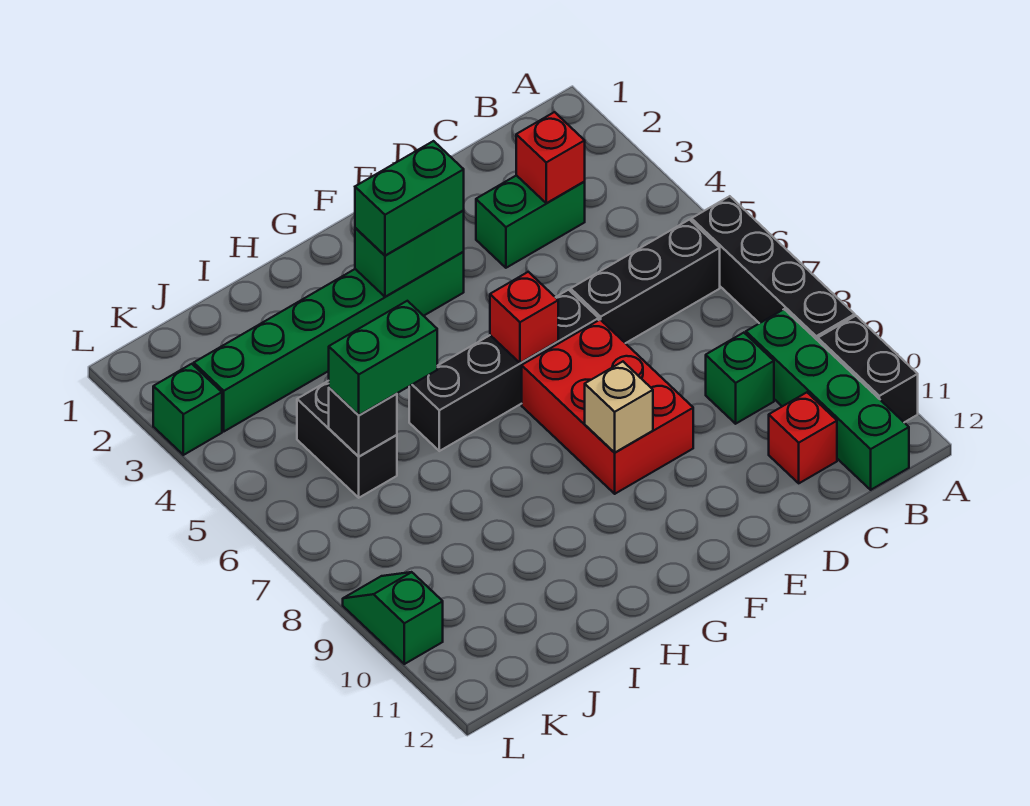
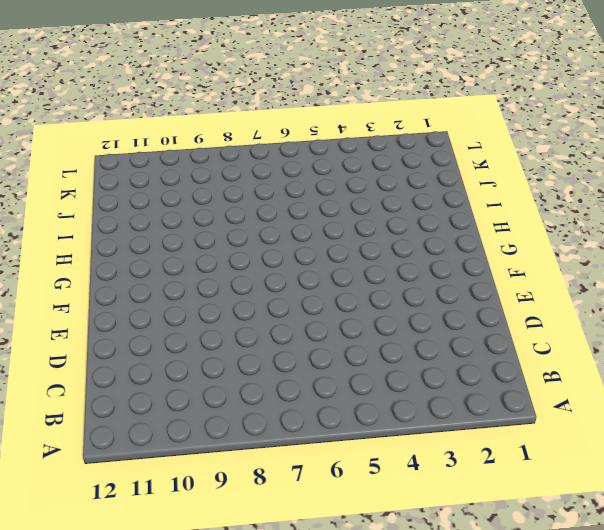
none -> black brick A6:A9 level 1
none -> black brick A10:A11 level 1
none -> black brick B6:D6 level 1

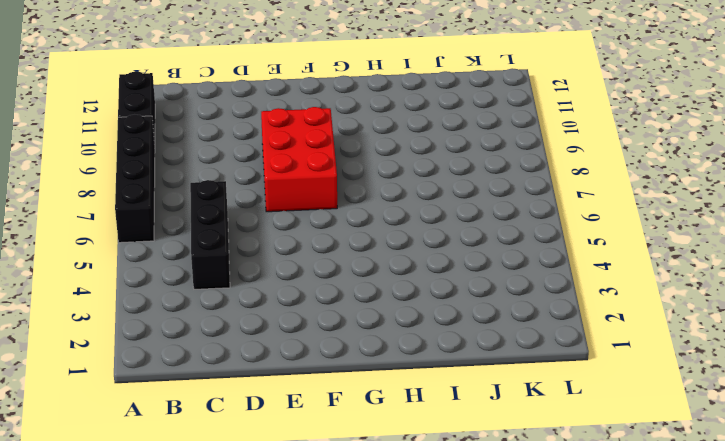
black brick C4:C6 level 1 -> black brick B6:D6 level 1
none -> green brick B9:B12 level 1
none -> green brick C3:D3 level 1
none -> green brick C9 level 1

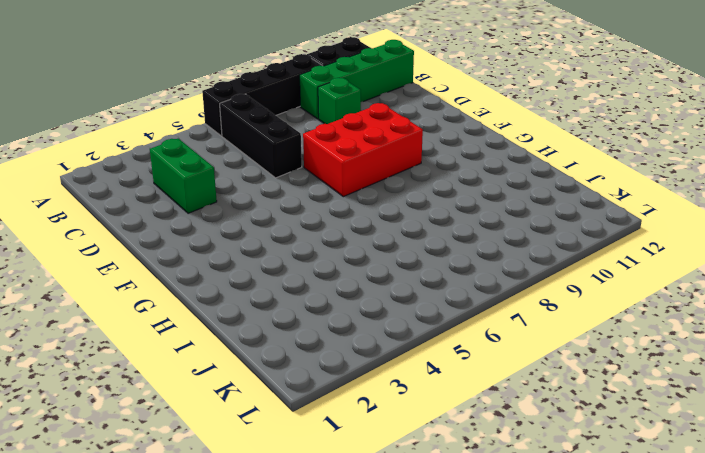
none -> red brick C11 level 1
none -> black brick E6:H6 level 1
none -> green brick F3:K3 level 1

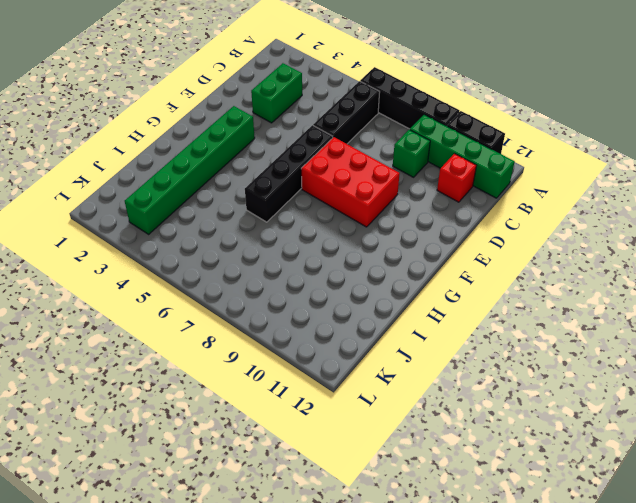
none -> black brick J5:J6 level 1
none -> green brick L3 level 1
none -> green slope L9:L10 level 1 top 10

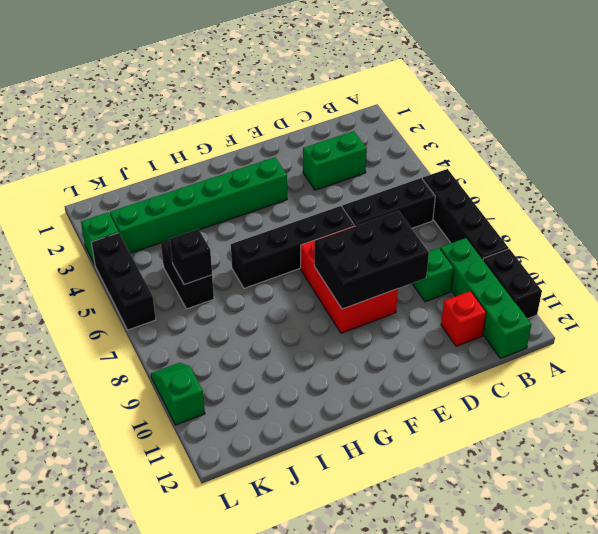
black brick D8:F9 level 2 -> tan brick F9 level 2
black brick L4:L6 level 1 -> none
none -> red brick C3 level 2
none -> green brick F3:G3 level 2
none -> red brick F6 level 2

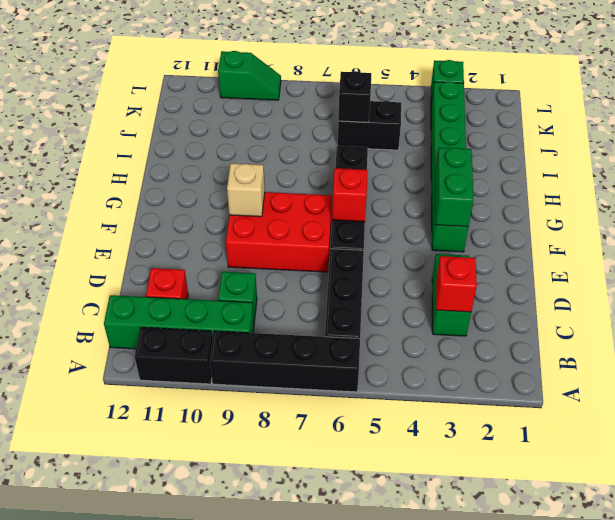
none -> green brick F3:G3 level 3
none -> green brick I6:J6 level 3

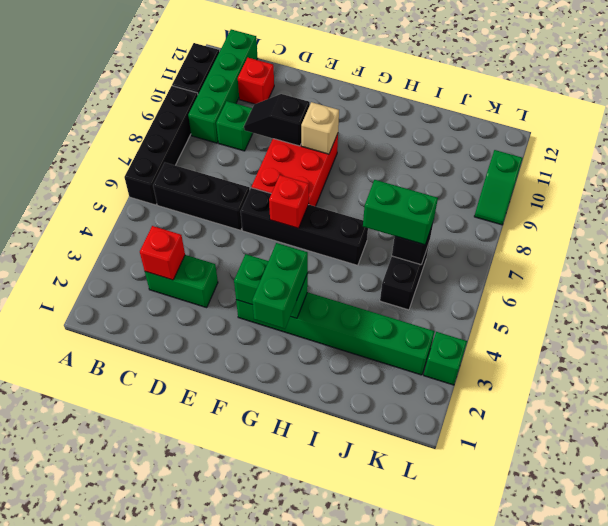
black slope D9:E9 level 2 top E -> none
green brick G2:G3 level 3 -> green brick F3:G3 level 3

